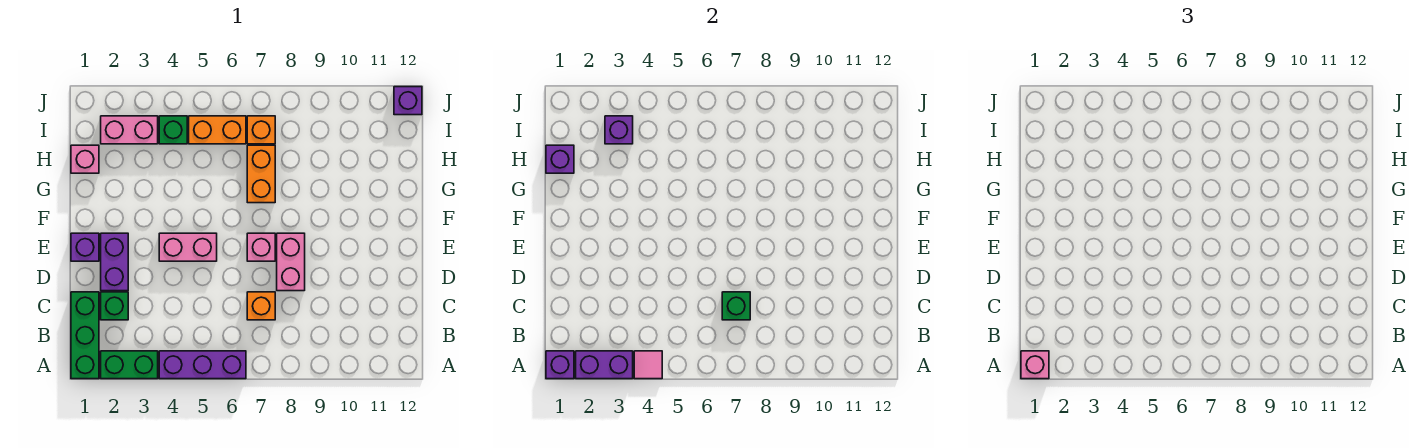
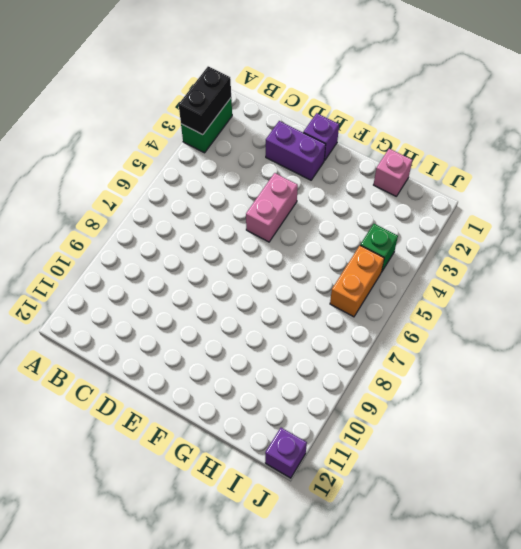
black brick A2:A3 level 2 -> purple brick A2:A3 level 2
none -> green brick A1:C1 level 1
none -> purple brick A4:A6 level 1
none -> green brick C2 level 1

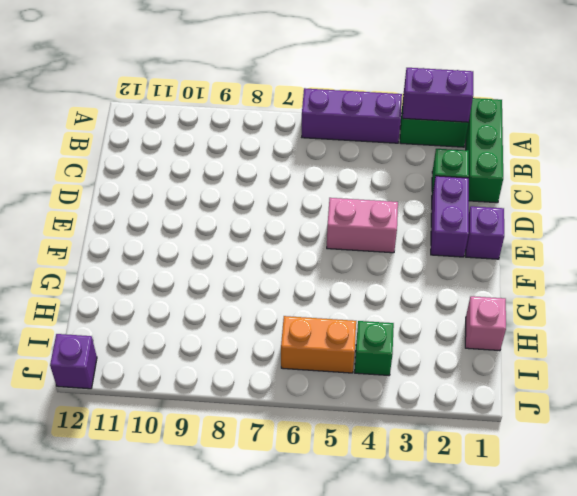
none -> orange brick C7 level 1
none -> pink brick D8:E8 level 1
none -> pink brick E7 level 1

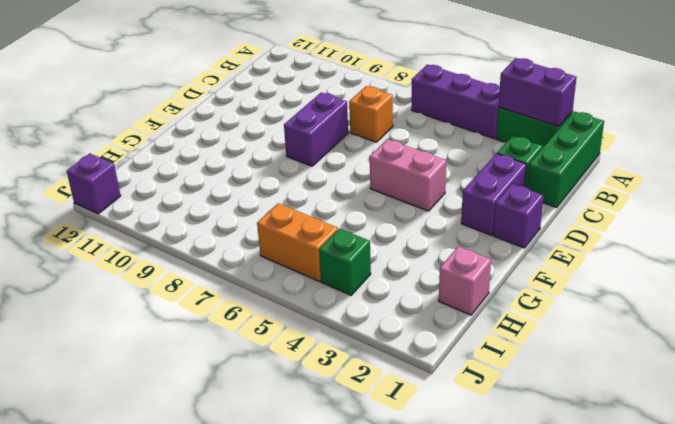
purple brick D8:E8 level 1 -> pink brick D8:E8 level 1
none -> pink brick E7 level 1
none -> orange brick G7:H7 level 1
none -> pink brick I2:I3 level 1

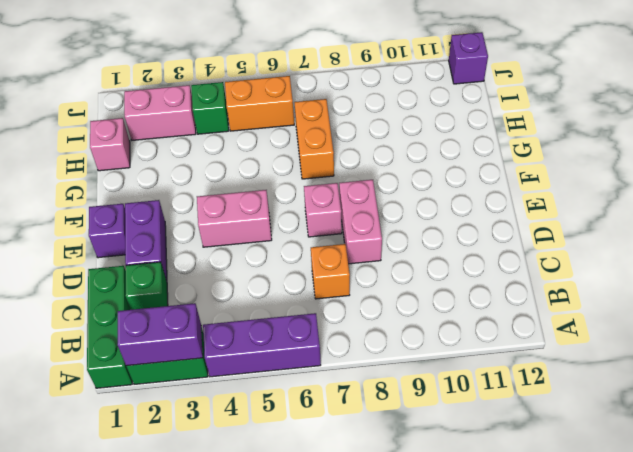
none -> orange brick I7 level 1
none -> purple brick A1 level 2
none -> pink tile A4 level 2

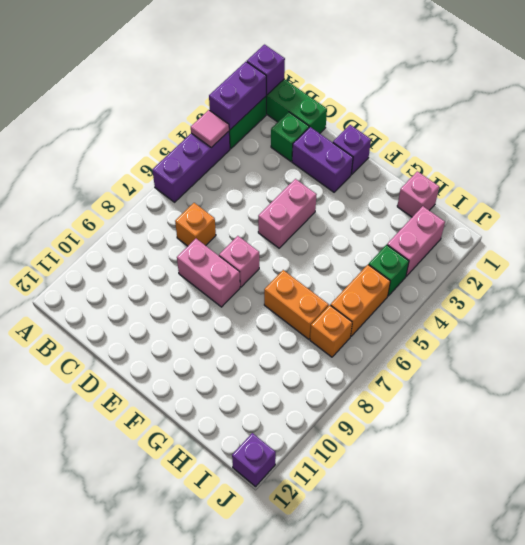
none -> green brick C7 level 2
none -> purple brick H1 level 2
none -> purple brick I3 level 2

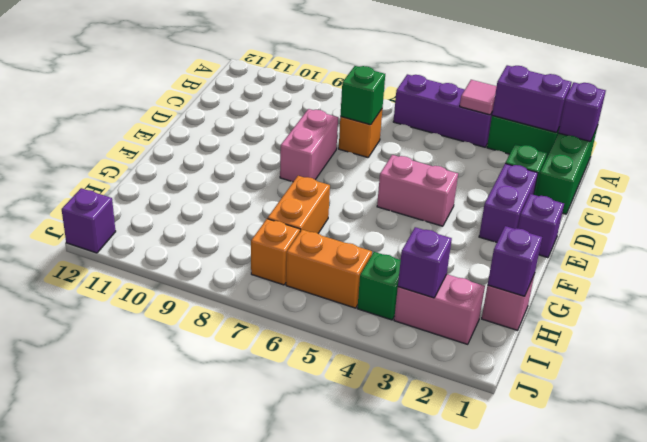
none -> pink brick E7 level 1
none -> pink brick A1 level 3

